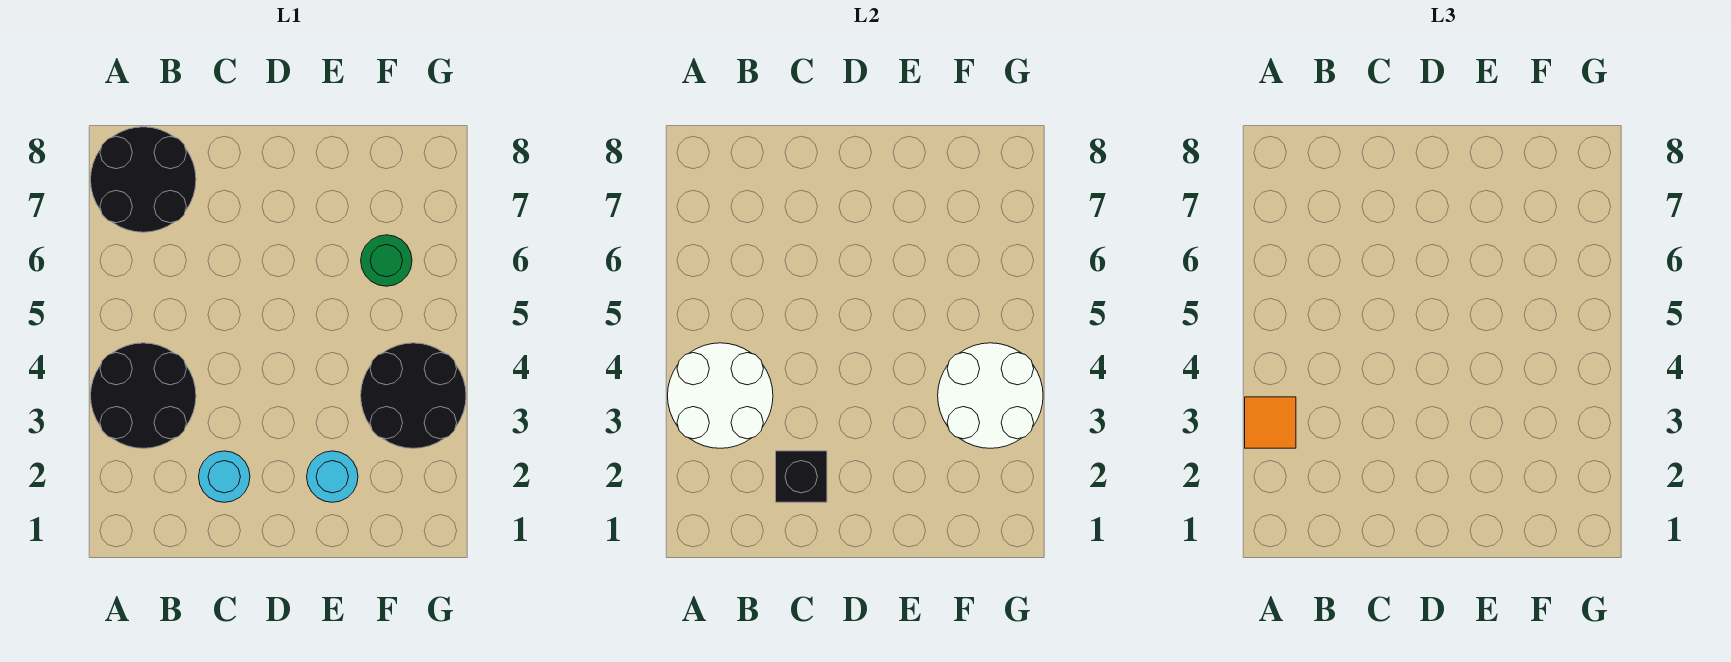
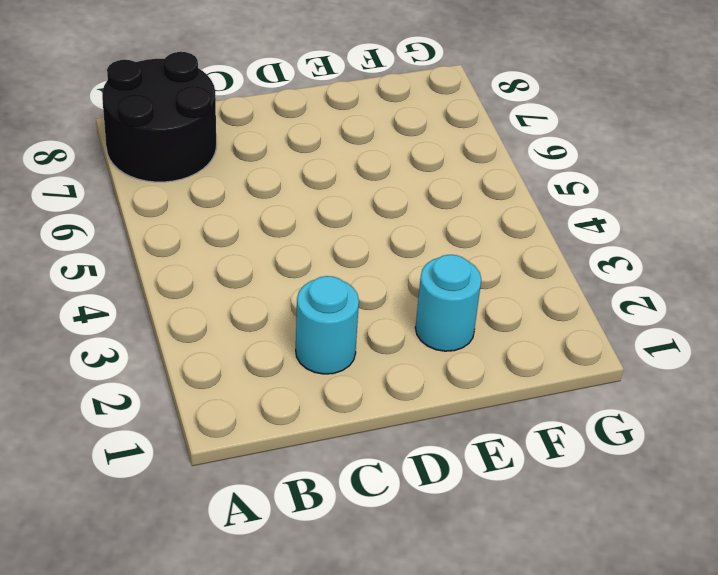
none -> black round brick A3:B4 level 1
none -> black round brick F3:G4 level 1

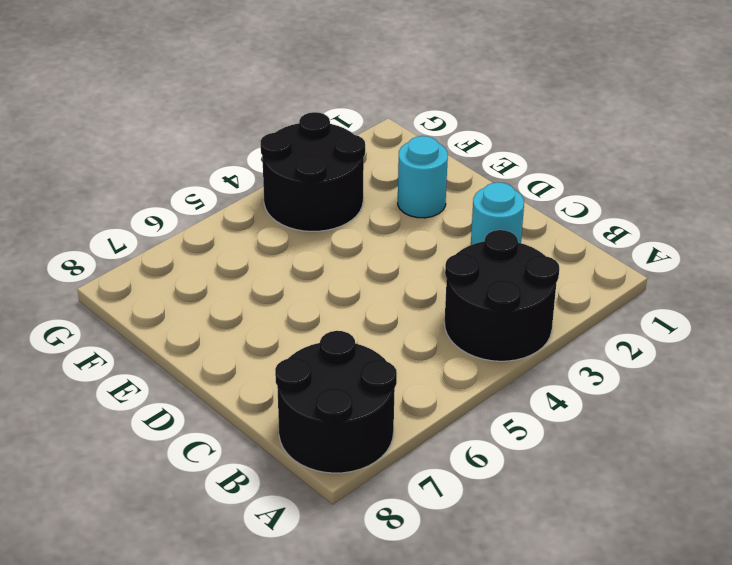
none -> green round brick F6 level 1
none -> white round brick A3:B4 level 2

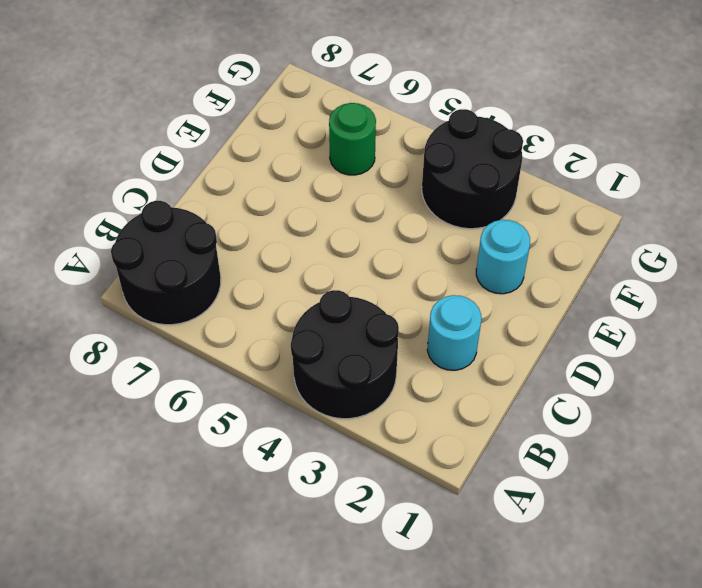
none -> white round brick A3:B4 level 2
none -> black brick C2 level 2

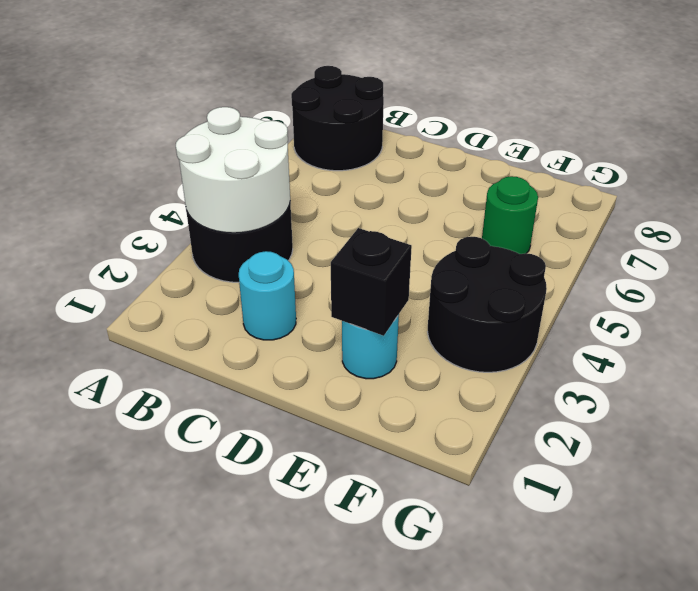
black brick E2 level 2 -> black brick C2 level 2
none -> white round brick F3:G4 level 2
none -> orange tile A3 level 3

